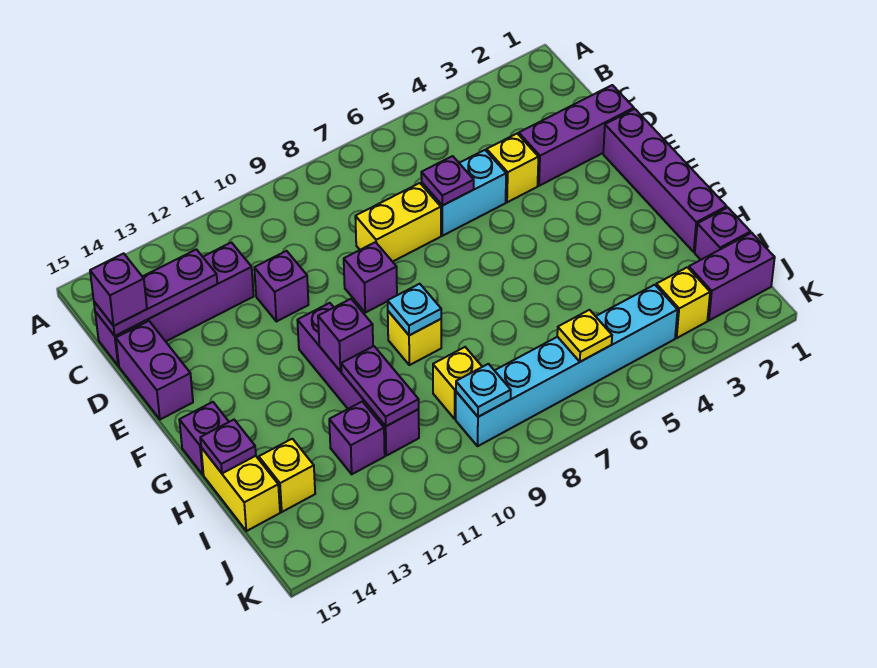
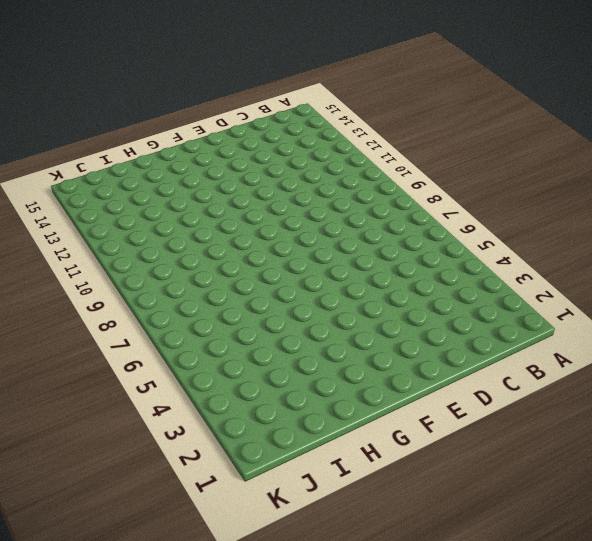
none -> purple brick C12:C15 level 1
none -> purple brick D1:D3 level 1
none -> yellow brick D4 level 1

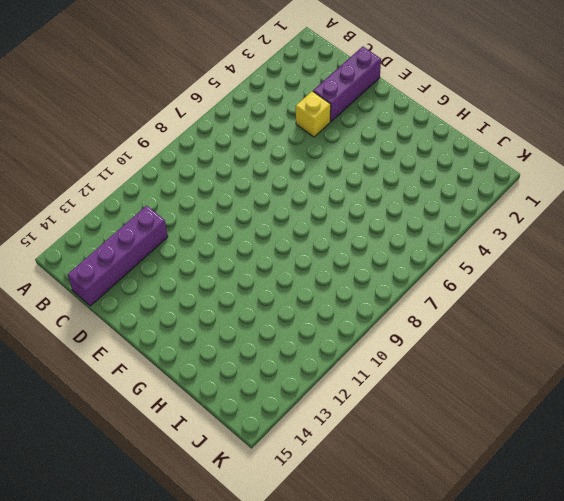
none -> cyan brick D5:D6 level 1
none -> yellow brick D7:D8 level 1
none -> purple brick D11 level 1

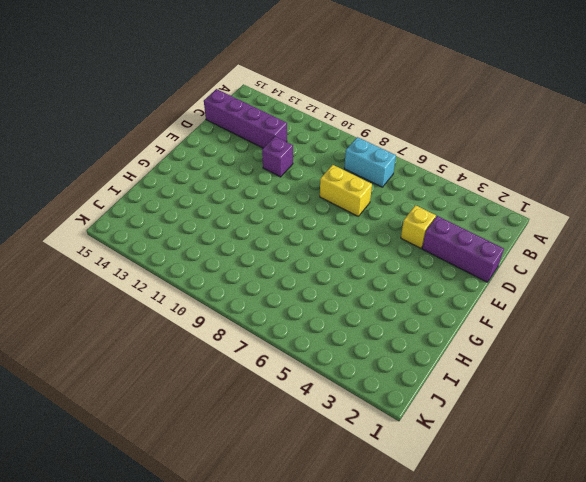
cyan brick B7:B8 level 1 -> cyan brick D5:D6 level 1
none -> purple brick D15:E15 level 1
none -> purple brick E1:H1 level 1
none -> purple brick E9 level 1

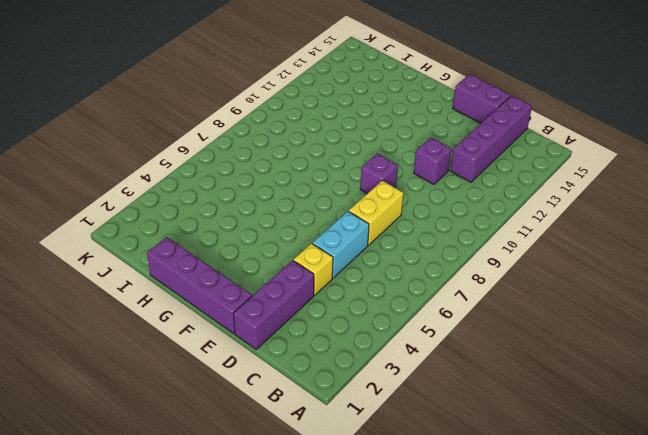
none -> purple brick F11:I11 level 1
none -> yellow brick G9 level 1
none -> purple brick G15 level 1

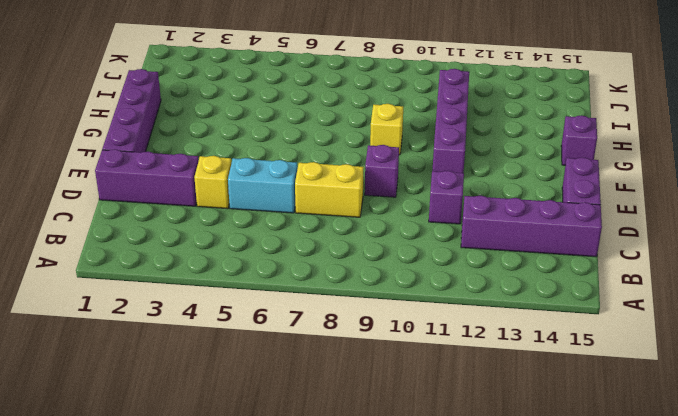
none -> yellow brick H15:I15 level 1
none -> purple brick I1 level 1
none -> yellow brick I9 level 1

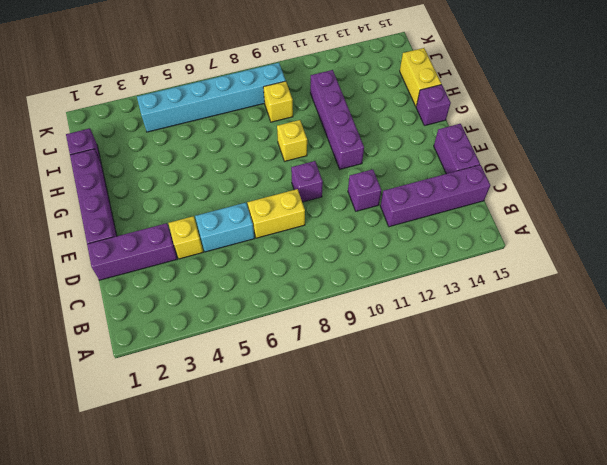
none -> purple brick I12 level 1
none -> yellow brick I14 level 1
none -> purple brick J1:J2 level 1

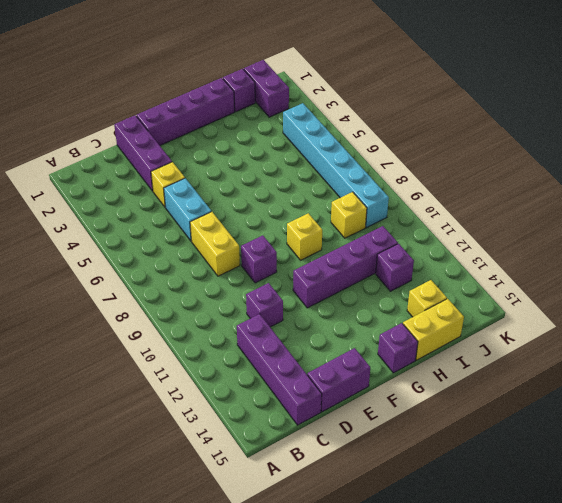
none -> yellow brick J3 level 1
none -> purple plate C13:C15 level 2
none -> purple plate D6 level 2

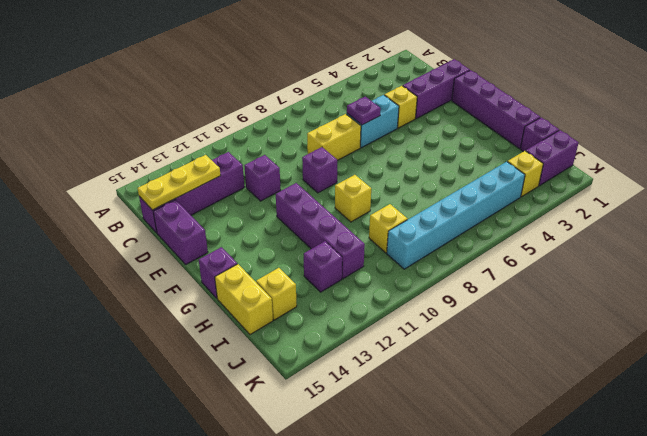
yellow plate C13:C15 level 2 -> purple plate C13:C15 level 2
none -> cyan plate G9 level 2
none -> purple brick G11 level 2
none -> purple plate H11:I11 level 2

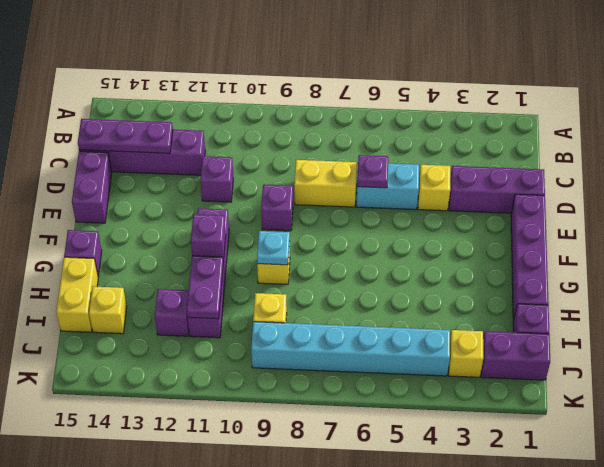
none -> purple plate H15 level 2
none -> yellow plate J6 level 2
none -> cyan plate J9 level 2

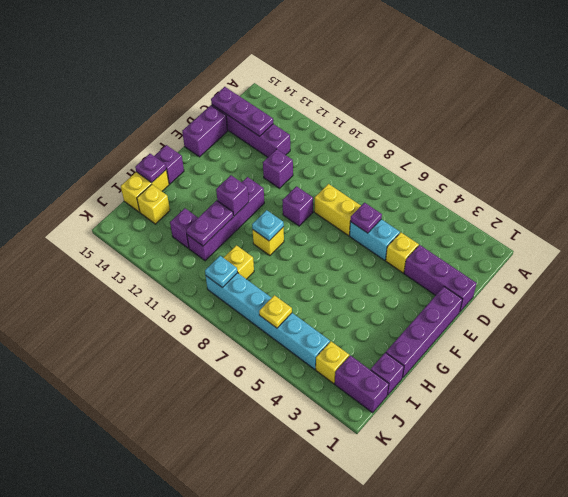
none -> purple brick C15 level 3

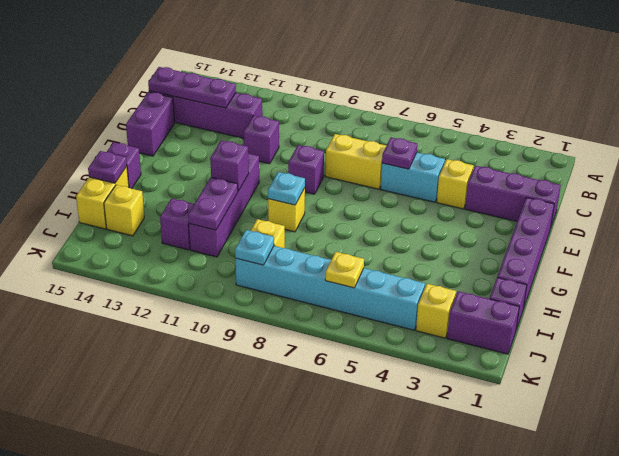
none -> purple brick C15 level 3

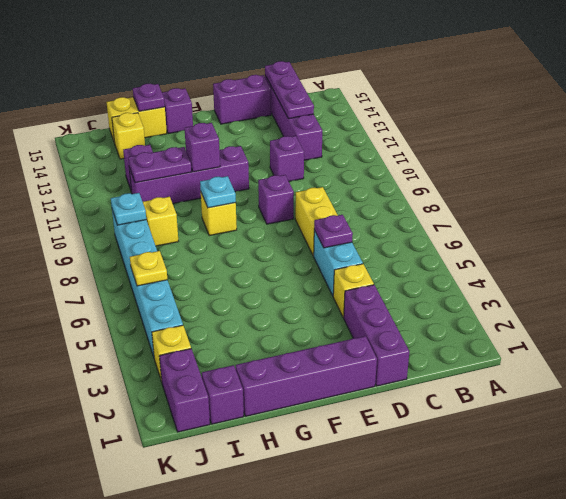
none -> purple brick C15 level 3

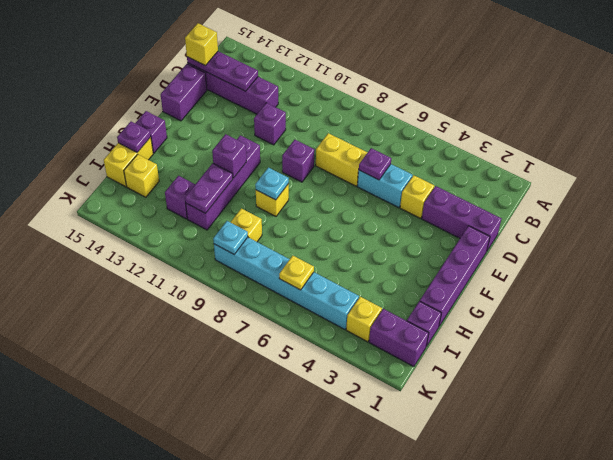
yellow brick C15 level 3 -> purple brick C15 level 3

